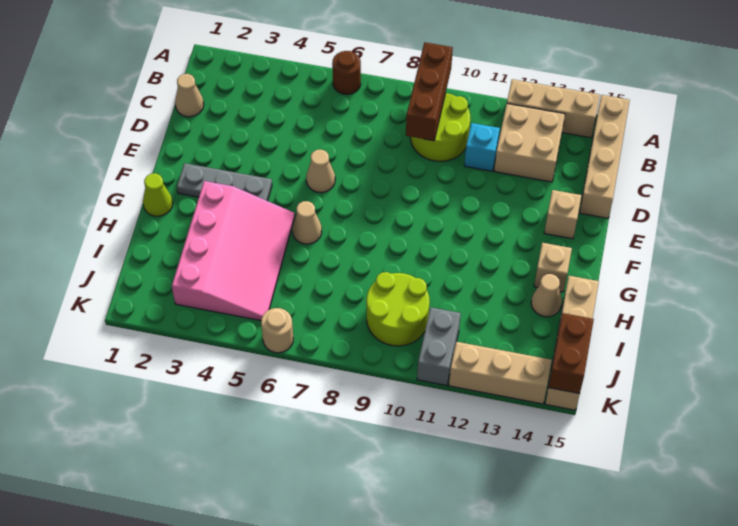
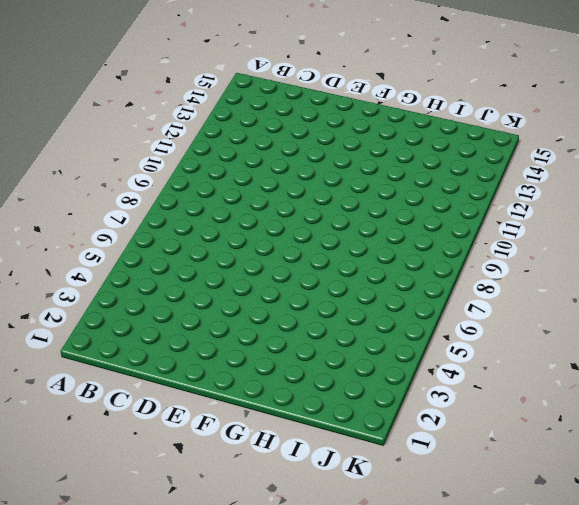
none -> brown round brick A6 level 1
none -> tan brick A12:A14 level 1
none -> tan brick A15:D15 level 1

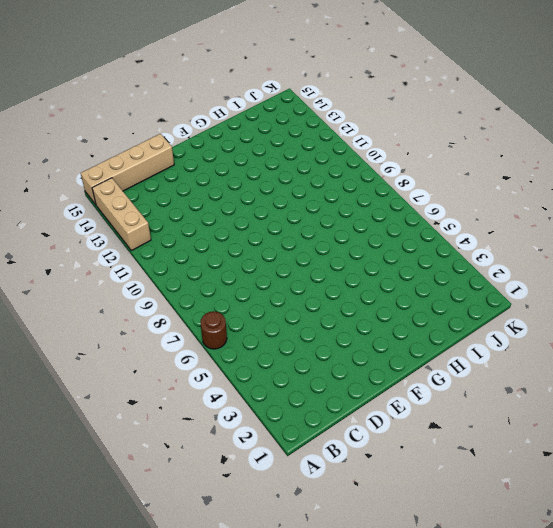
none -> lime round brick B9:C10 level 1
none -> tan brick B12:C13 level 1
none -> tan cone C1 level 1

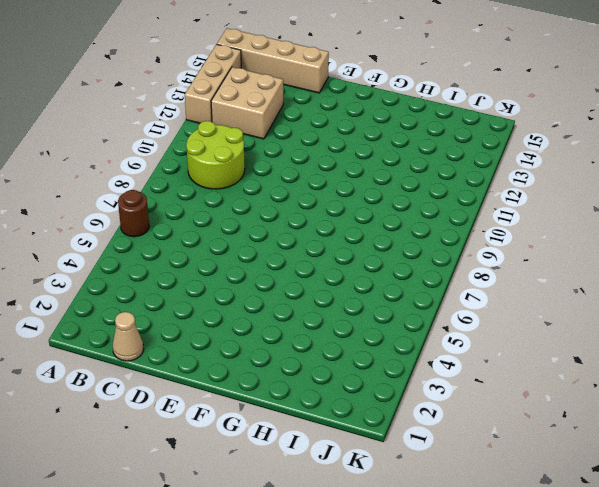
none -> cyan brick C11 level 1
none -> tan cone E6 level 1
none -> tan brick E14 level 1

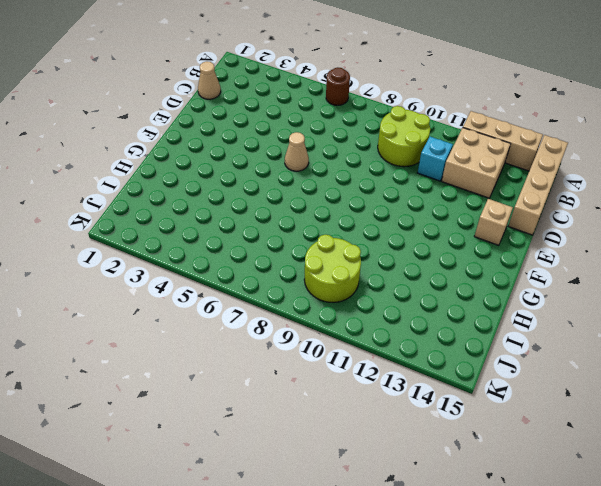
none -> grey plate F2:F4 level 1
none -> lime cone G1 level 1
none -> pink slope G3:J5 level 1 top 3

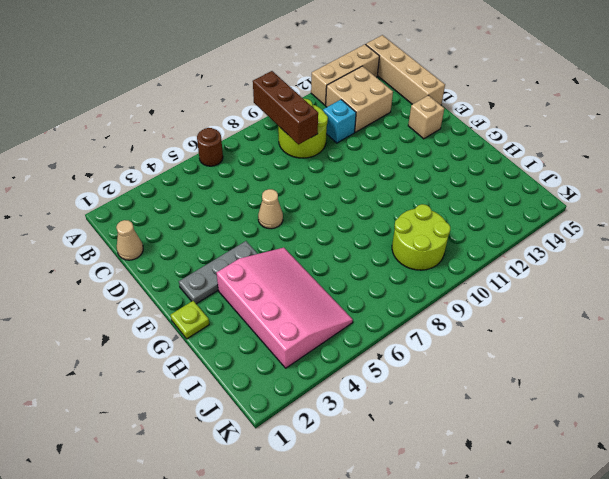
lime plate G1 level 1 -> lime cone G1 level 1
none -> tan cone G6 level 1
none -> tan brick G14 level 1
none -> tan cone H14 level 1

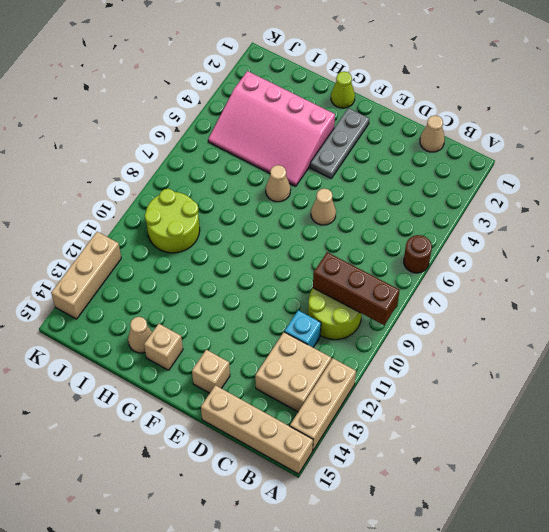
none -> tan brick H15:K15 level 1
none -> grey brick J11:K11 level 1
none -> tan round brick K6 level 1

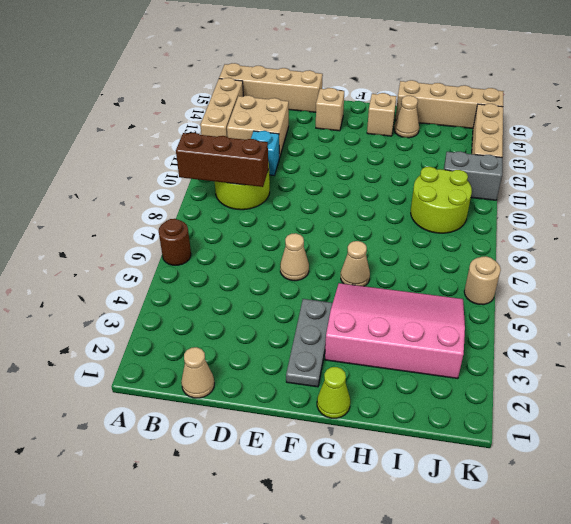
none -> brown brick J15:K15 level 2

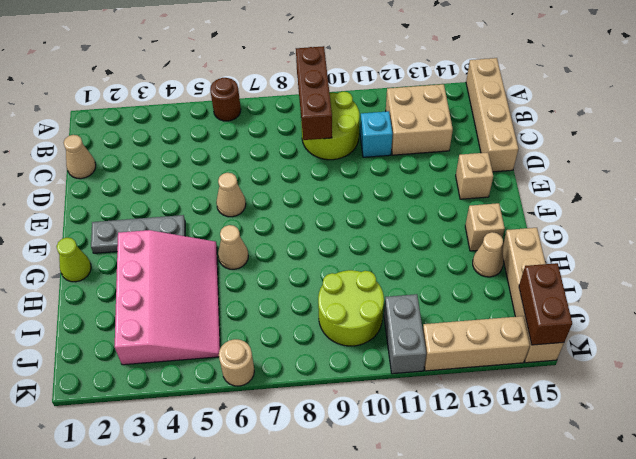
none -> tan brick A12:A14 level 1

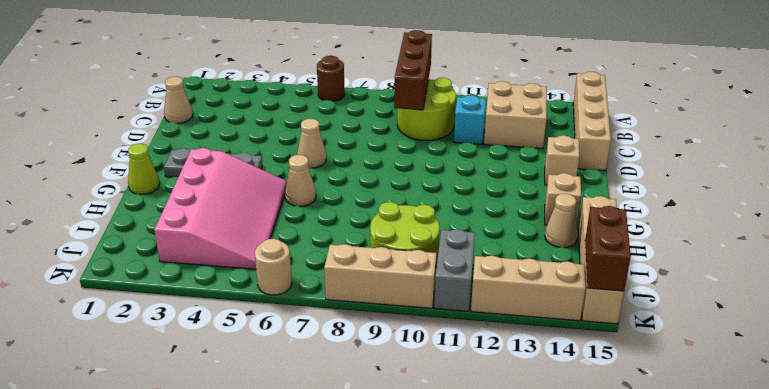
tan brick K8:K10 level 1 -> tan brick A12:A14 level 1

